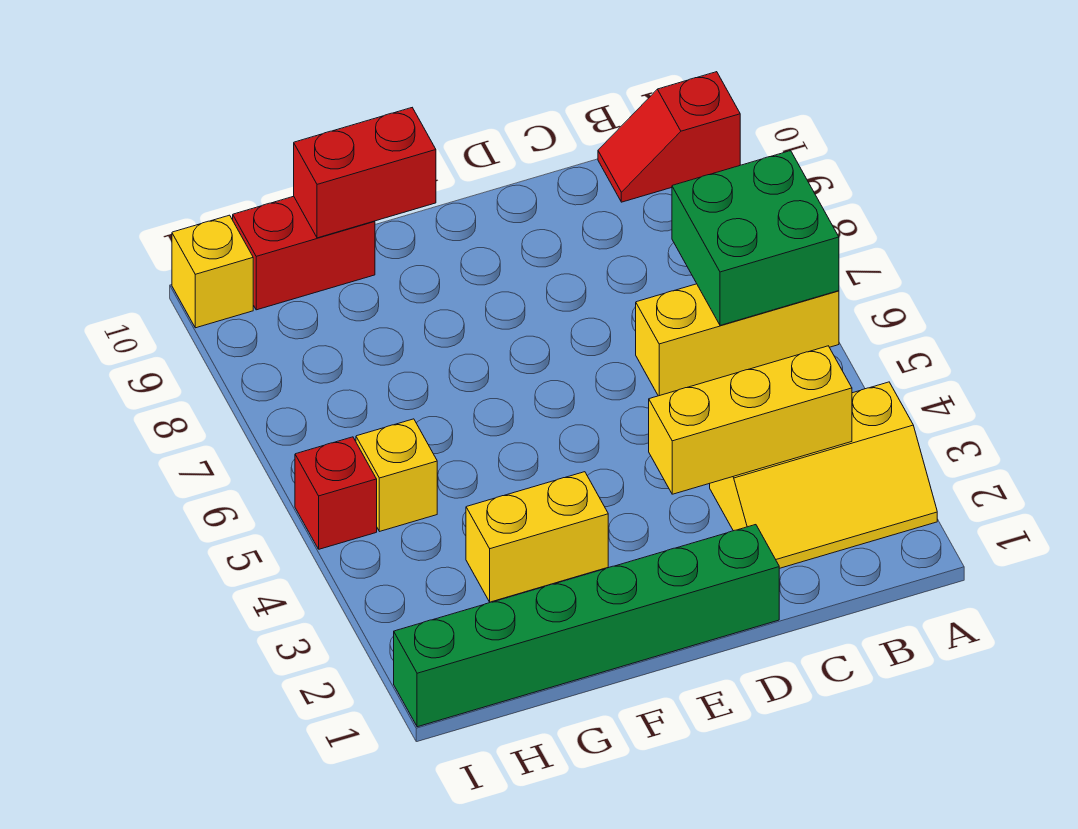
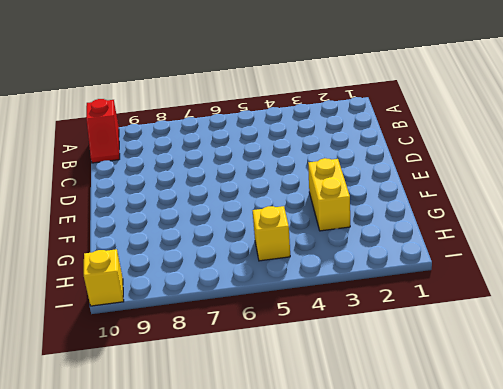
none -> yellow slope A2:C3 level 1 top 3
none -> yellow brick A6:C6 level 1
none -> green brick D1:I1 level 1

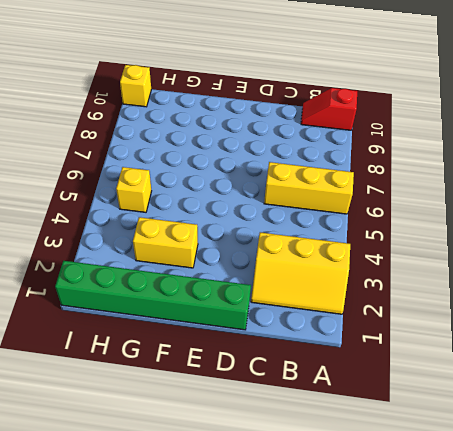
none -> red brick G10:H10 level 1
none -> red brick I5 level 1
none -> green brick A6:B7 level 2

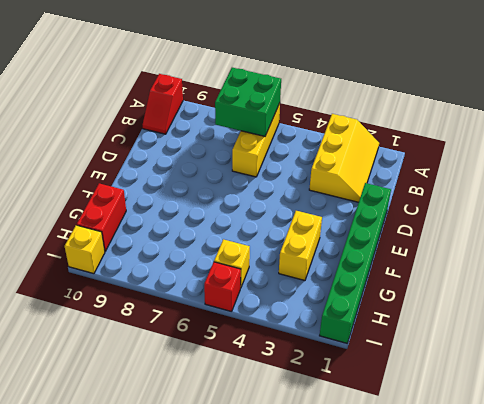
none -> yellow brick B3:D3 level 2
none -> red brick F10:G10 level 2

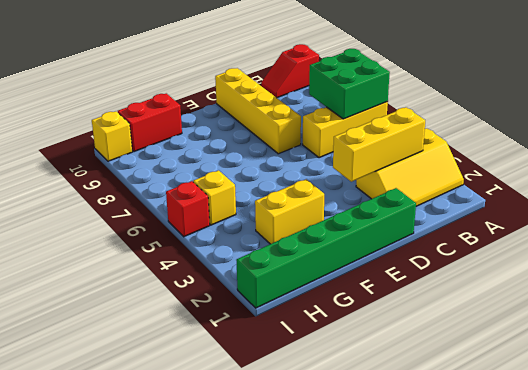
yellow brick D7:D10 level 1 -> none
none -> red brick F10:G10 level 2

